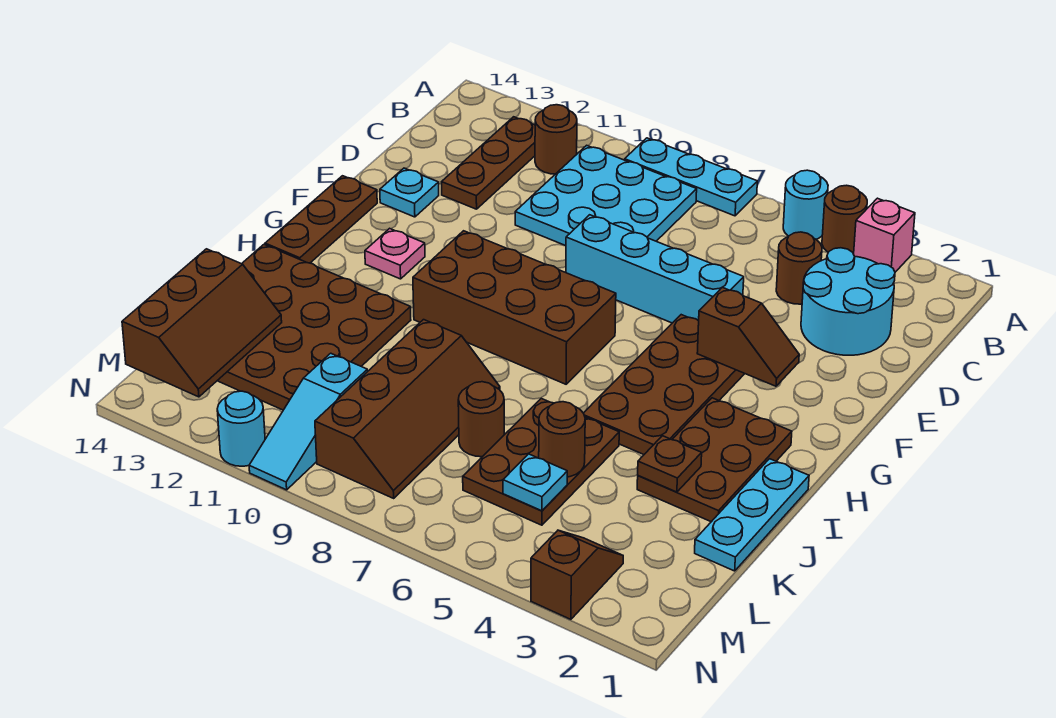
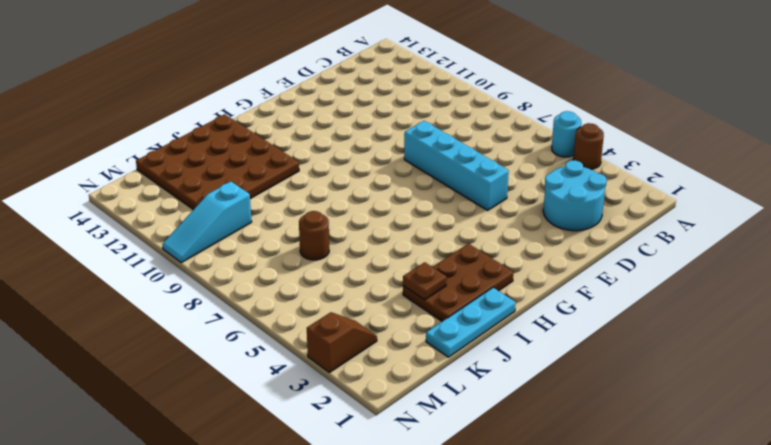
none -> pink brick A3 level 1
none -> cyan plate A7:A9 level 1
none -> cyan plate B8:D10 level 1

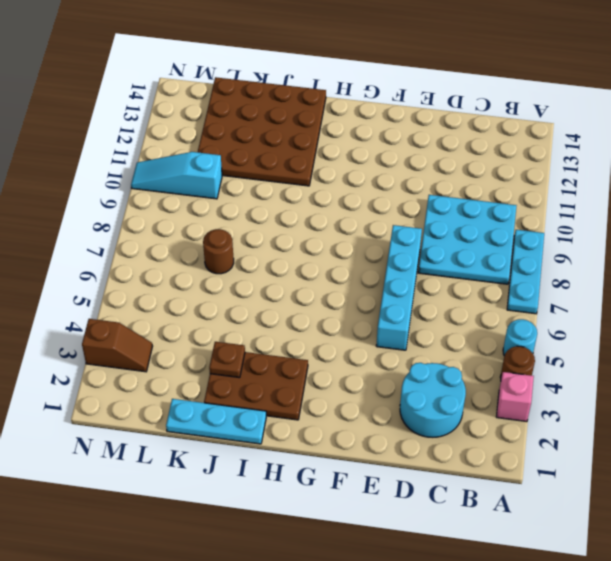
none -> brown round brick B11 level 1
none -> brown plate B12:D12 level 1
none -> brown round brick C4 level 1

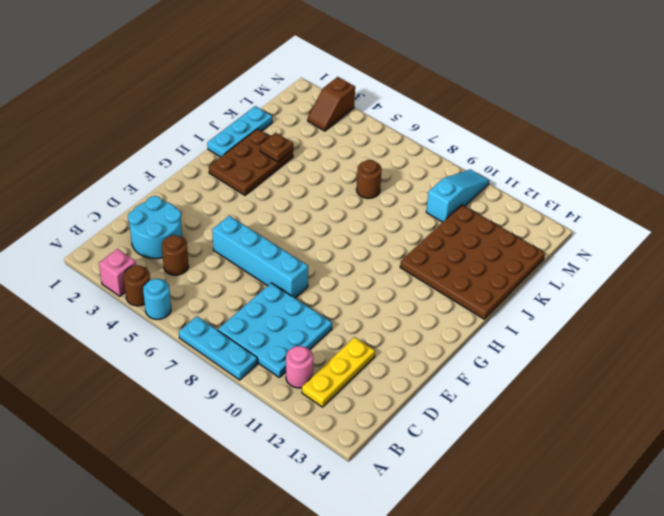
pink round brick B11 level 1 -> brown round brick B11 level 1
yellow plate B12:D12 level 1 -> brown plate B12:D12 level 1
none -> cyan plate E13 level 1
none -> brown plate F4:I5 level 1
none -> brown plate F14:H14 level 1

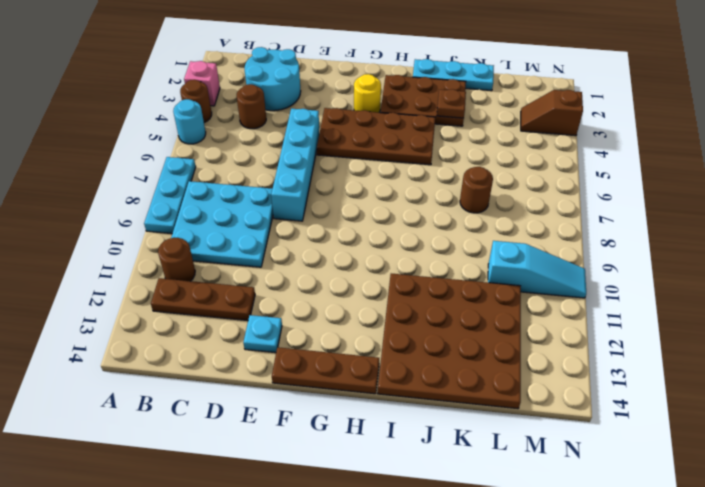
yellow round brick G3 level 1 -> none
none -> brown brick G7:H10 level 1
none -> pink plate G12 level 1
none -> brown plate J5:L6 level 1

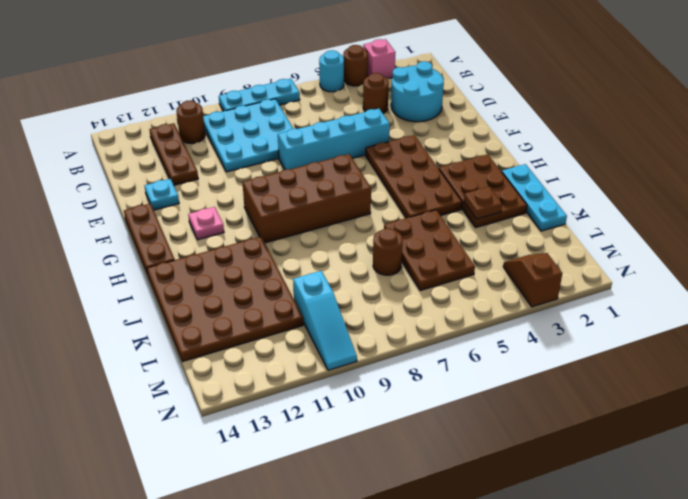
none -> brown slope J8:M9 level 1 top 9
none -> cyan round brick N11 level 1
none -> brown slope F3:F4 level 2 top 4

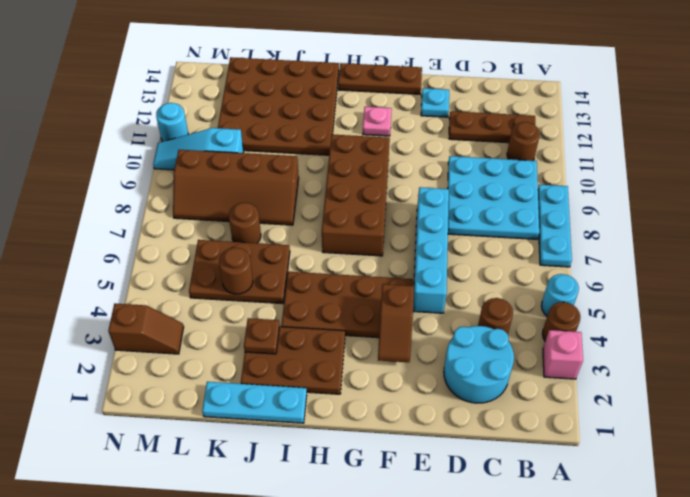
none -> brown slope K13:M14 level 2 top 14
none -> cyan plate L5 level 2

